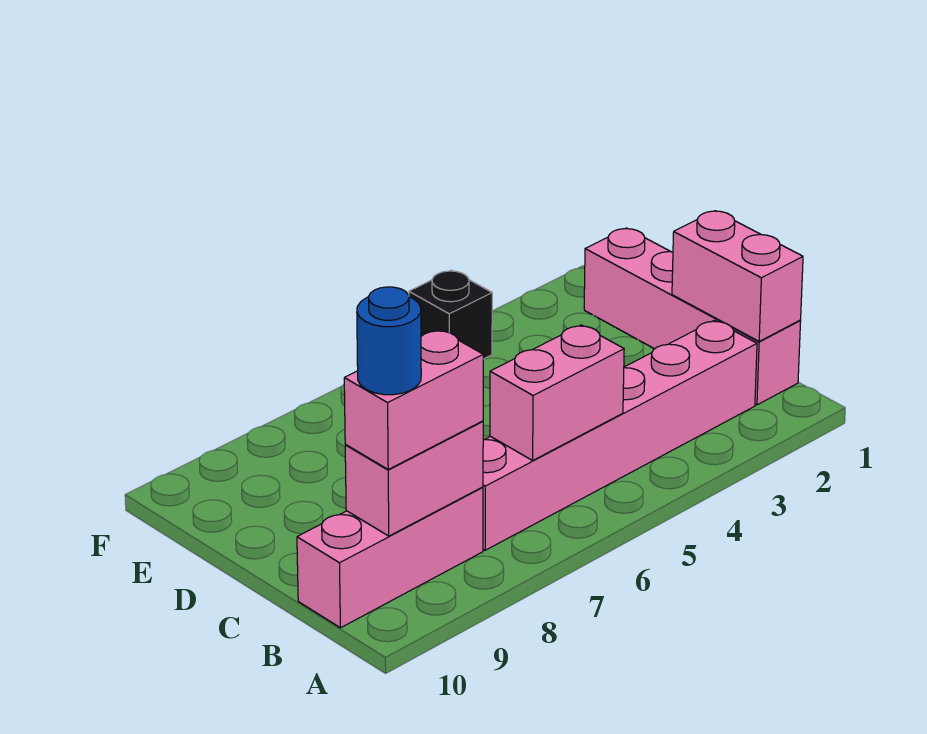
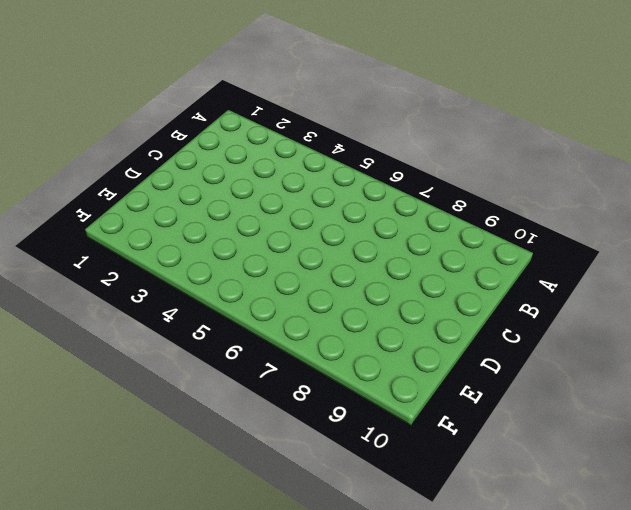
none -> pink brick B1:E1 level 1
none -> pink brick B2:B7 level 1

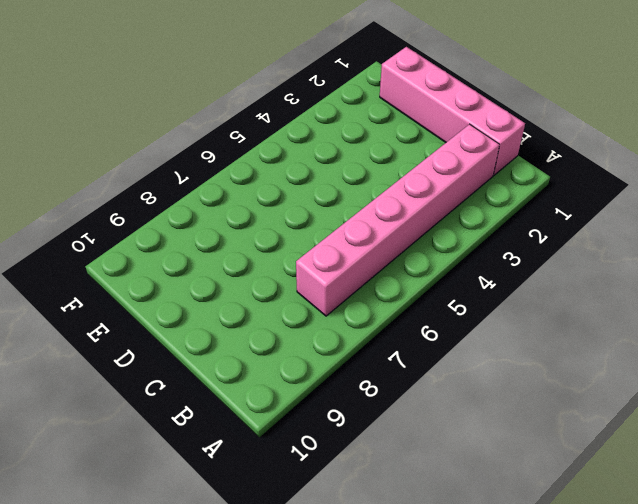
none -> pink brick B8:B10 level 1
none -> black brick F4 level 1

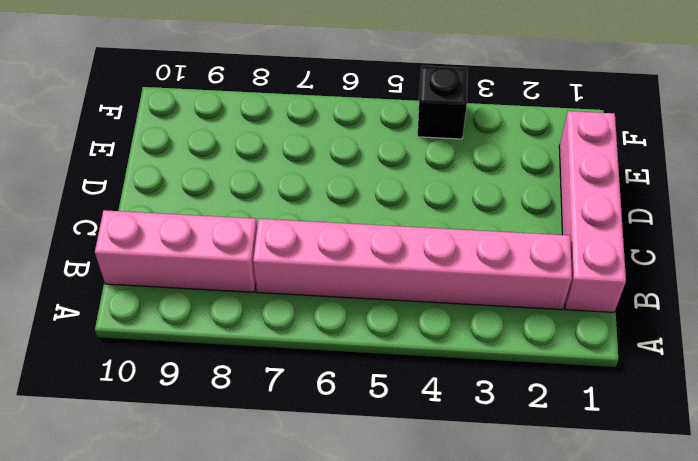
none -> pink brick B1:C1 level 2
none -> pink brick B5:B6 level 2

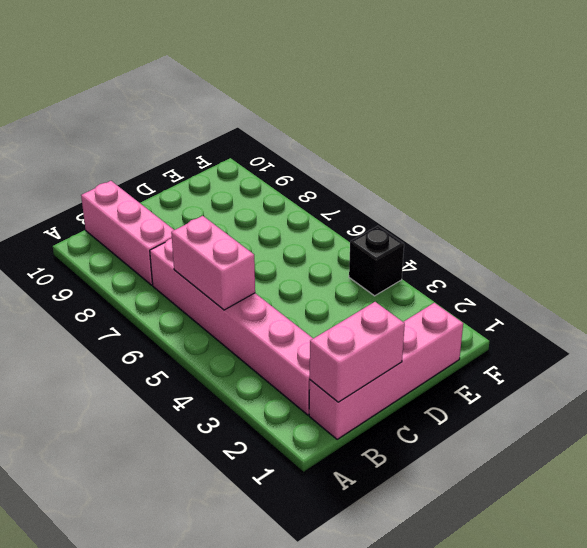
none -> pink brick B8:B9 level 2
none -> pink brick B8:B9 level 3

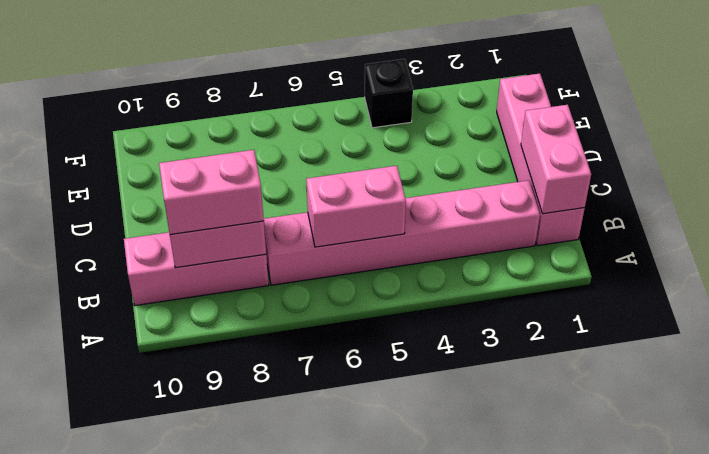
none -> blue round brick B9 level 4

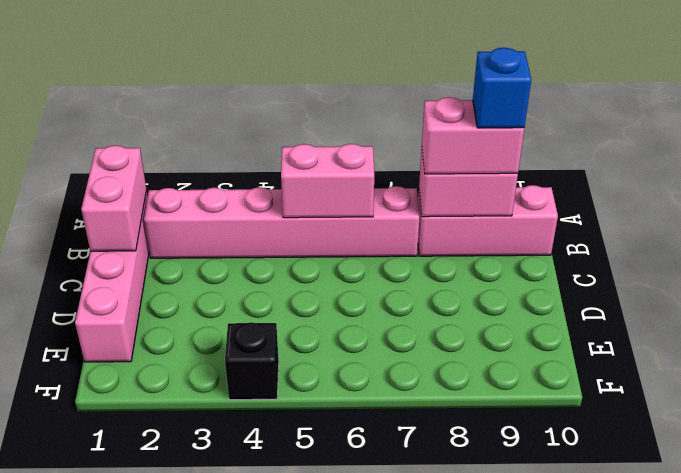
blue brick B9 level 4 -> blue round brick B9 level 4

